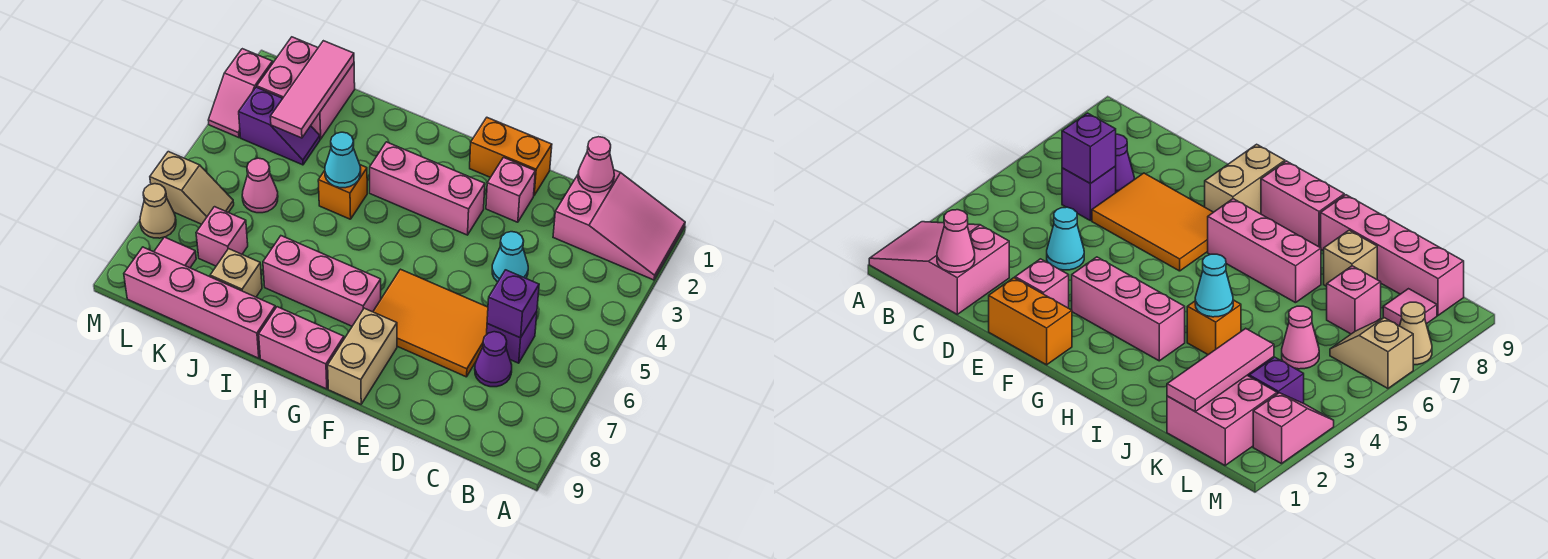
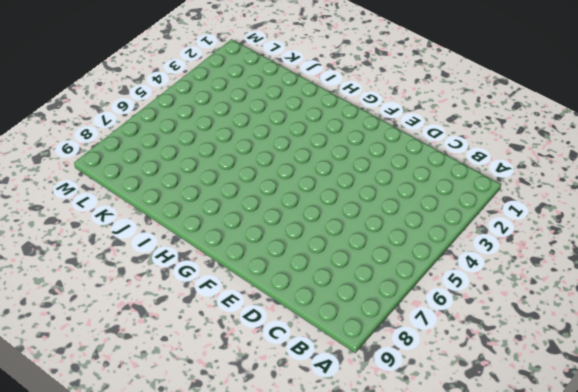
none -> pink slope A1:C2 level 1 top C
none -> purple brick C6 level 1
none -> purple cone C7 level 1

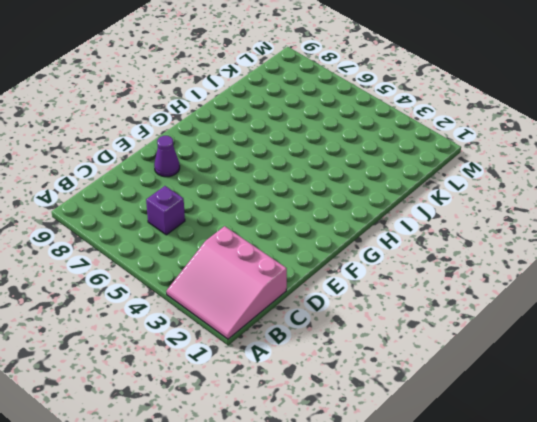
pink slope A1:C3 level 1 top C -> pink slope A1:C2 level 1 top C
purple cone E8 level 1 -> purple cone C7 level 1
none -> cyan cone D4 level 1
none -> orange tile D6:F7 level 1
none -> orange brick E1:F1 level 1

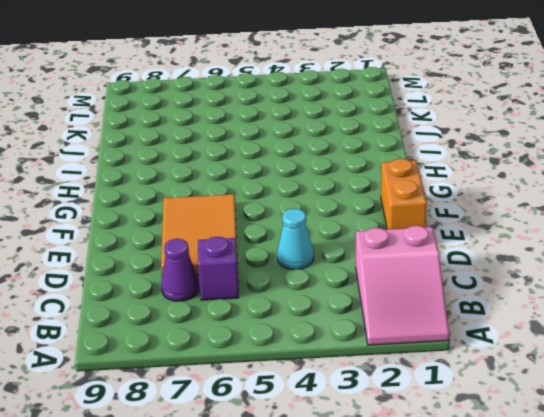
none -> pink brick E2 level 1
none -> pink brick F3:H3 level 1
none -> tan brick F8:F9 level 1

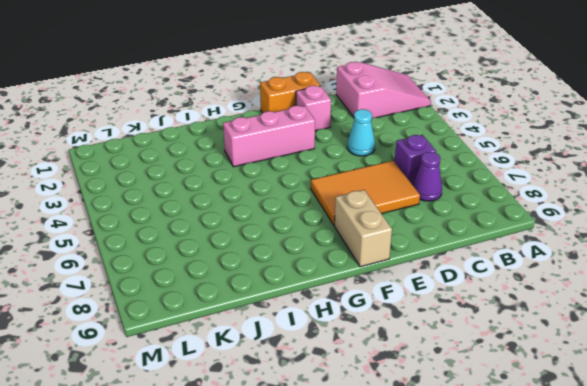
none -> pink brick G7:I7 level 1
none -> pink brick G9:H9 level 1
none -> orange brick I4 level 1

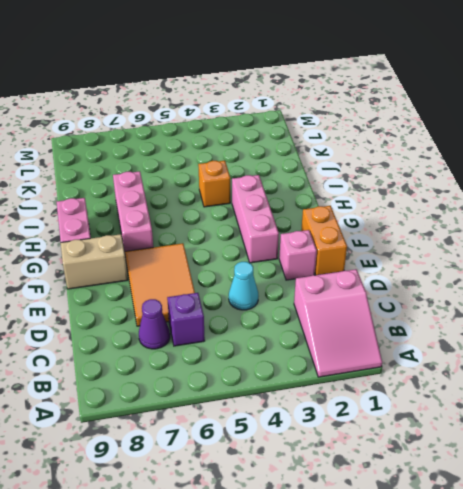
none -> pink brick I9:L9 level 1
none -> tan brick J8 level 1
none -> pink brick K1:L2 level 1

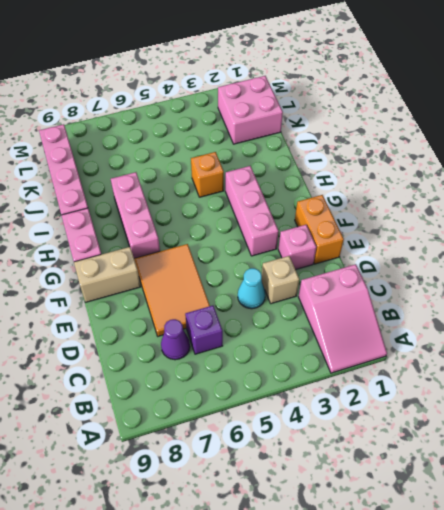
tan brick D3 level 1 -> tan brick J8 level 1
none -> purple slope K3:L3 level 1 top L
none -> pink cone K5 level 1
none -> pink brick K7 level 1

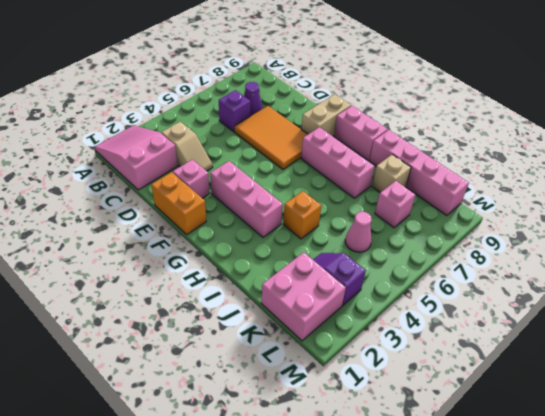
tan slope C3:D3 level 1 top C -> tan slope L6:M6 level 1 top M
none -> cyan cone D4 level 1
none -> pink tile L8 level 1
none -> pink slope M2:M3 level 1 top 2

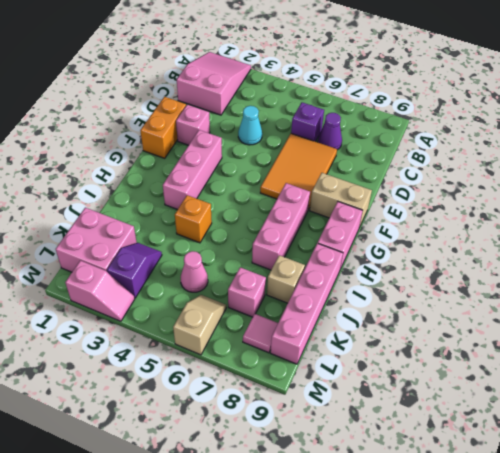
none -> tan cone M7 level 1
none -> pink cone C1 level 2
none -> purple brick C6 level 2

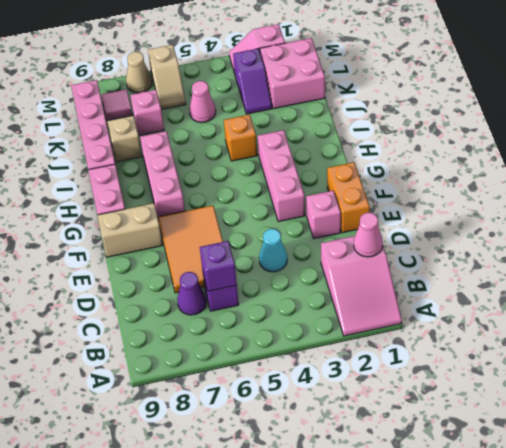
none -> cyan cone I4 level 2
none -> pink tile K1:K3 level 2

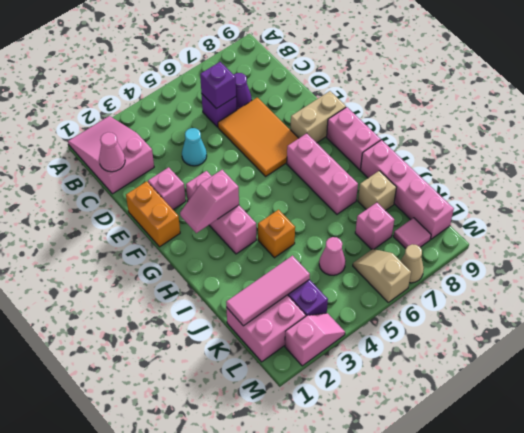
pink slope G2:G3 level 2 top 3 -> none
none -> cyan cone I4 level 2

